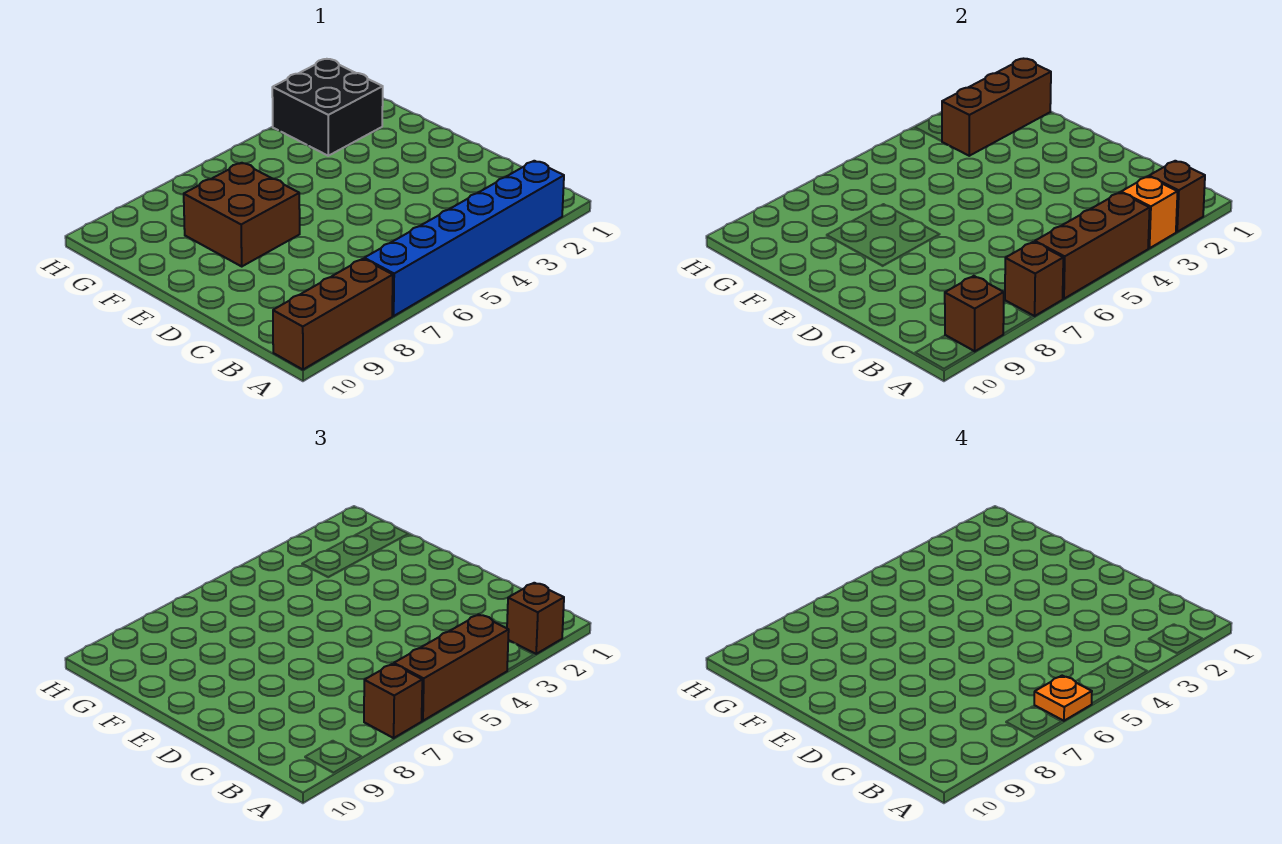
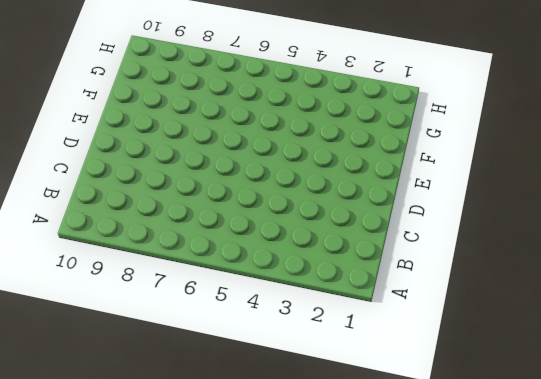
none -> blue brick A2:A7 level 1
none -> brown brick A8:A10 level 1
none -> brown brick E7:F8 level 1

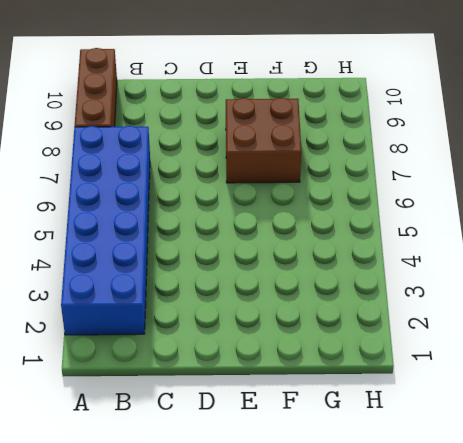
blue brick A2:B7 level 1 -> blue brick A2:A7 level 1
none -> black brick G2:H3 level 1
none -> brown brick A2 level 2
none -> orange brick A3 level 2

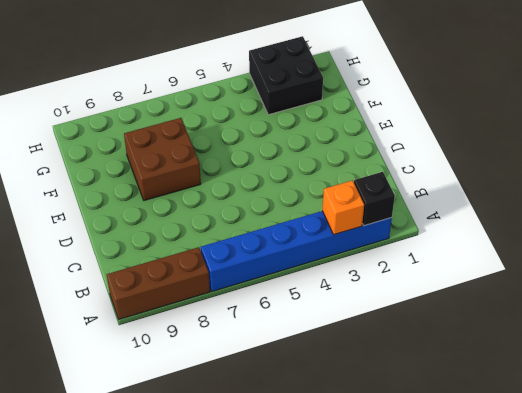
black brick A2 level 2 -> brown brick A2 level 2
none -> brown brick A4:A6 level 2
none -> brown brick A7 level 2
none -> brown brick A9 level 2

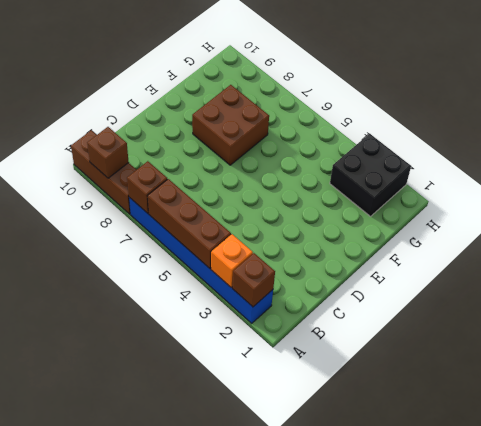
none -> brown brick G1:G3 level 2
none -> brown brick A2 level 3
none -> brown brick A4:A6 level 3

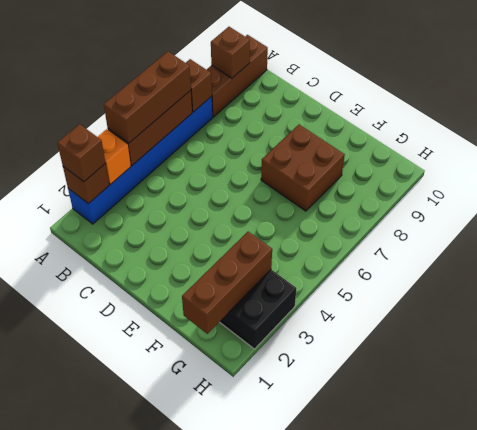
none -> brown brick A7 level 3
none -> orange plate A6 level 4

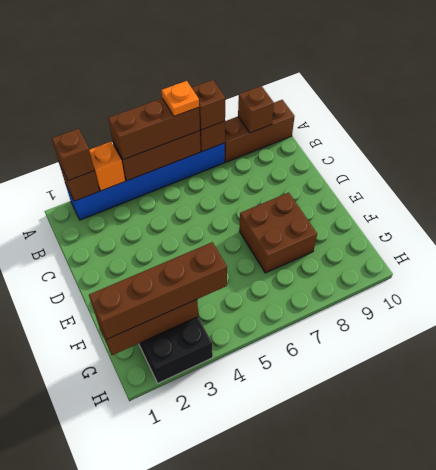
brown brick G1:G4 level 3 -> none

